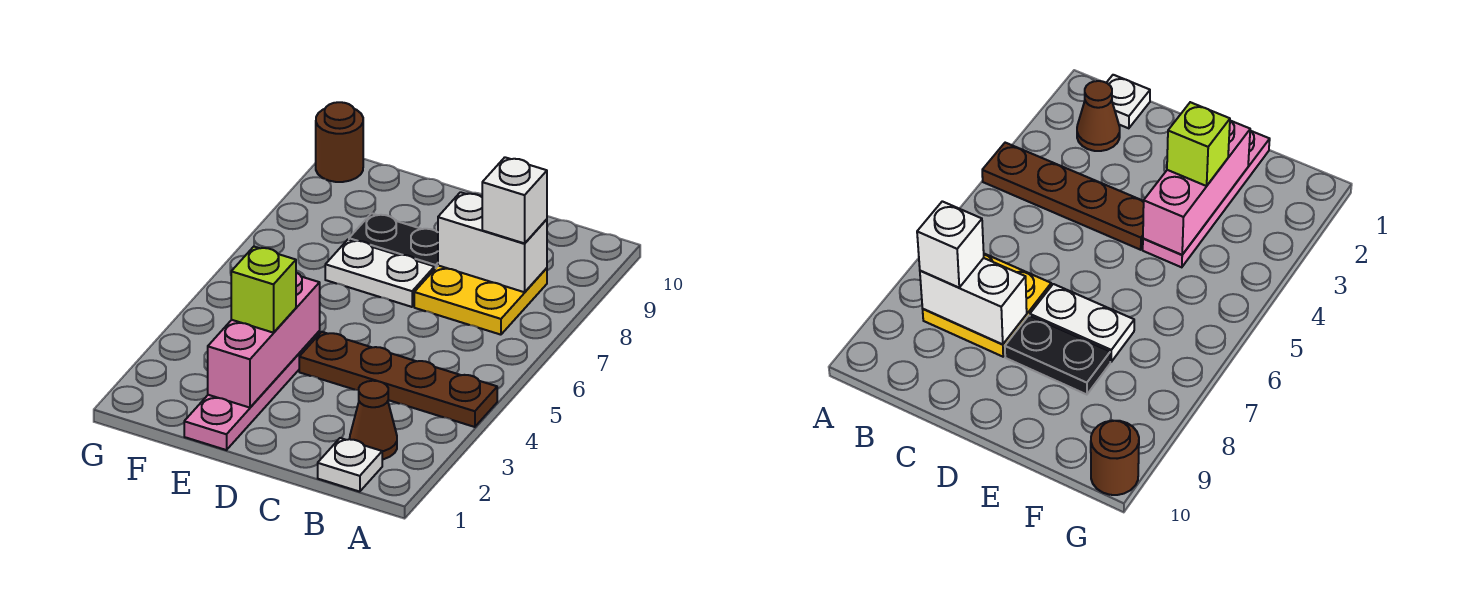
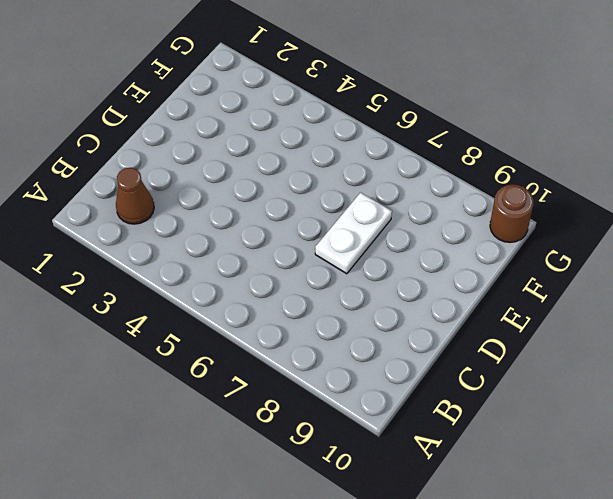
none -> brown plate A4:D4 level 1
none -> white plate B1 level 1
none -> yellow plate B7:C8 level 1

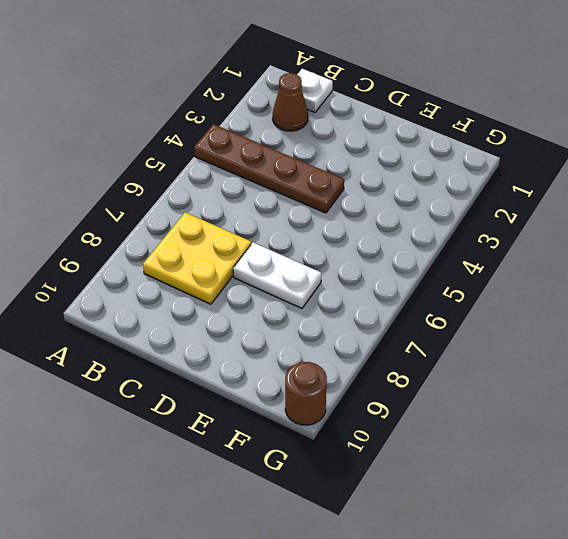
none -> black plate D8:E8 level 1
none -> pink plate E1:E4 level 1
none -> white brick B8:C8 level 2

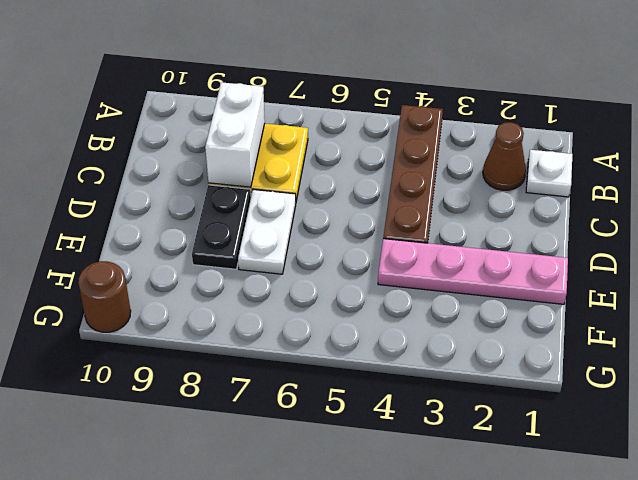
none -> pink brick E2:E4 level 2
none -> white brick B8 level 3
none -> lime brick E3 level 3

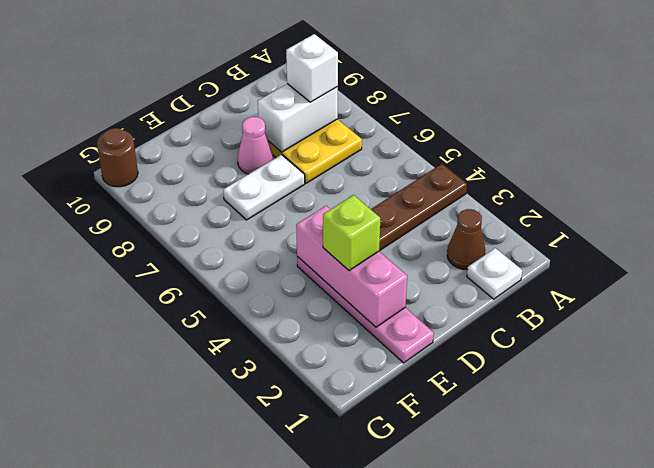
pink cone D8 level 1 -> black plate D8:E8 level 1

